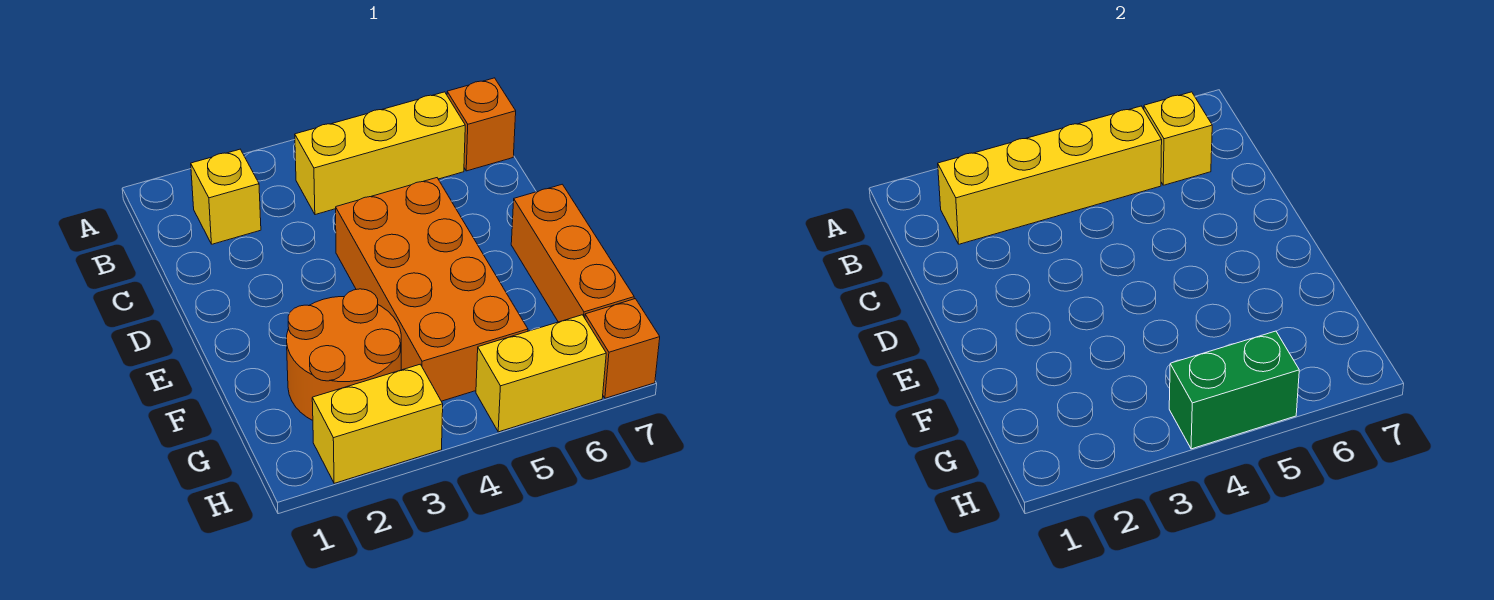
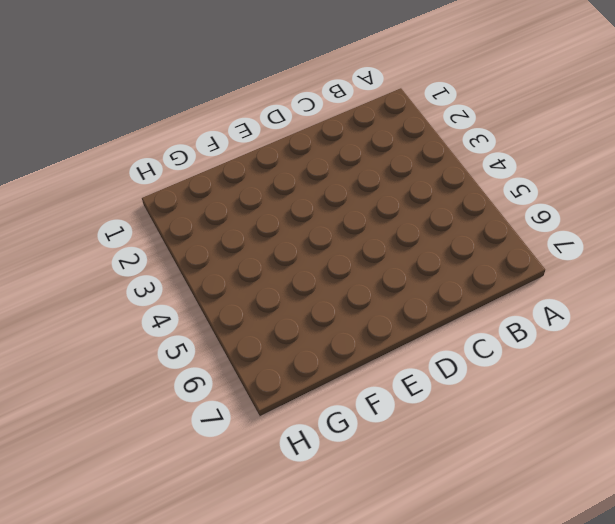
none -> yellow brick B2 level 1
none -> yellow brick B4:B6 level 1
none -> orange brick B7 level 1

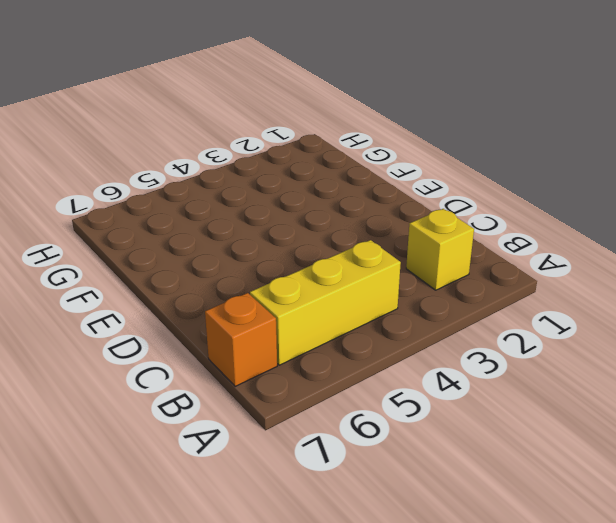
none -> orange brick D4:G5 level 1
none -> orange brick E7:G7 level 1
none -> orange round brick F2:G3 level 1

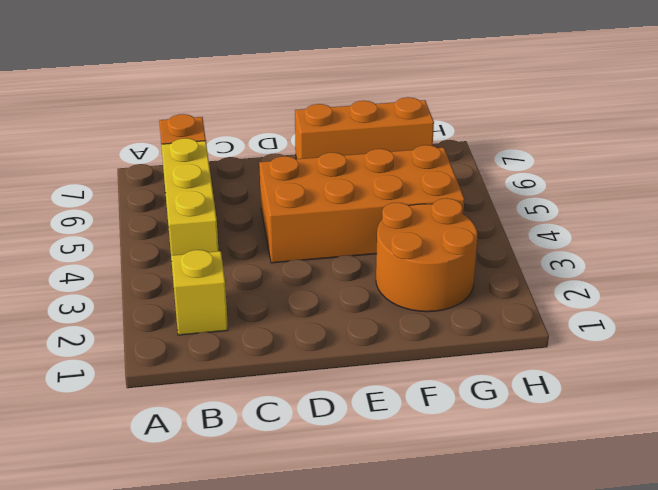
none -> yellow brick H2:H3 level 1
none -> yellow brick H5:H6 level 1
none -> orange brick H7 level 1

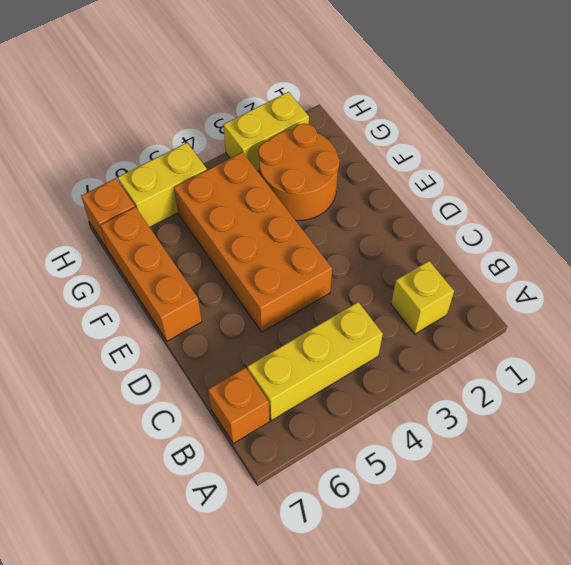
none -> yellow brick B2:B5 level 2
none -> yellow brick B6 level 2
none -> green brick H4:H5 level 2

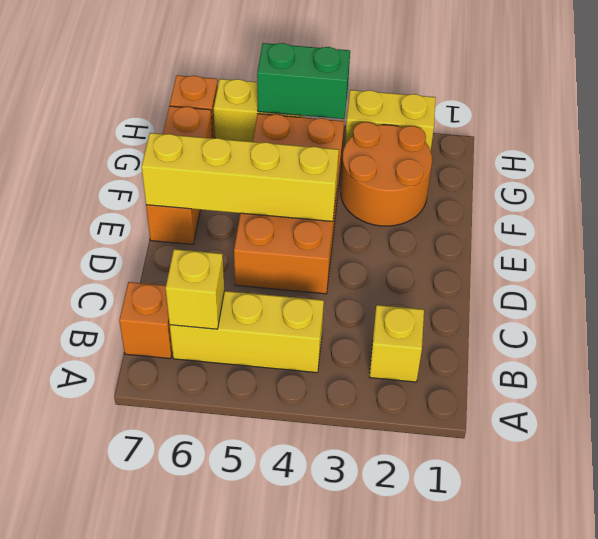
yellow brick E4:E7 level 2 -> yellow brick B2:B5 level 2

